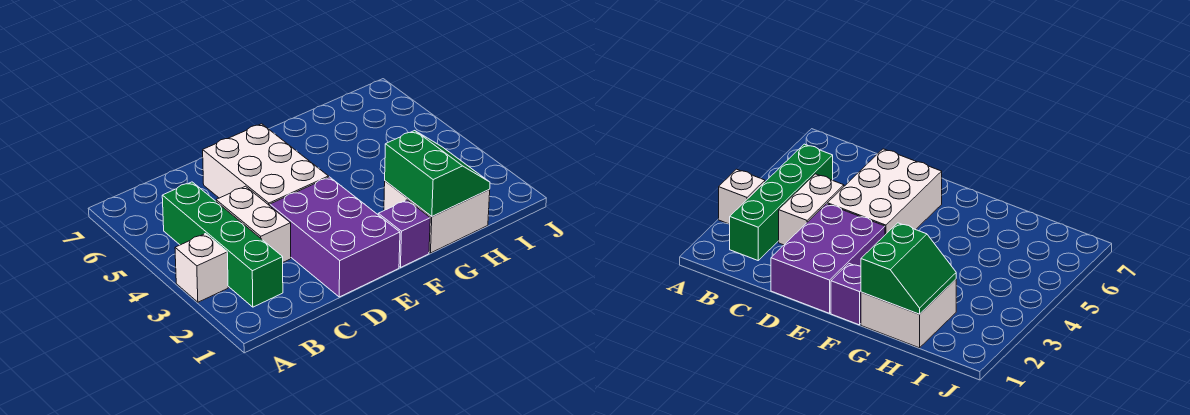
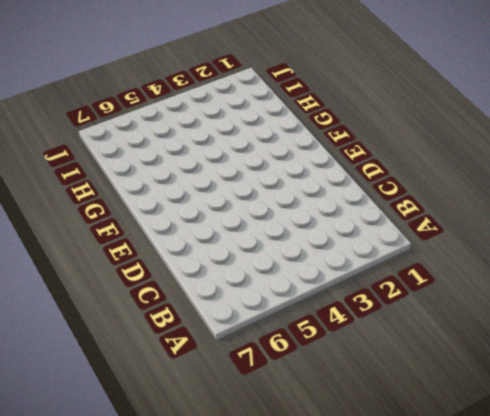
none -> white brick A3 level 1
none -> green brick B2:B5 level 1

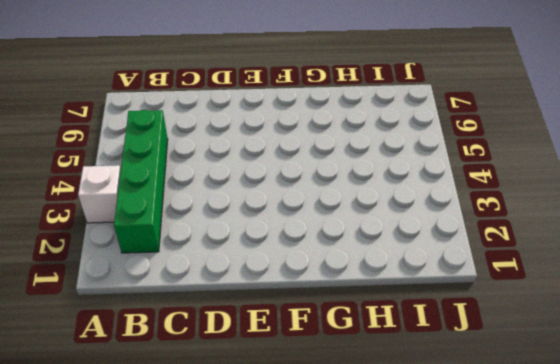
none -> white brick C3:C4 level 1
none -> purple brick D1:E3 level 1

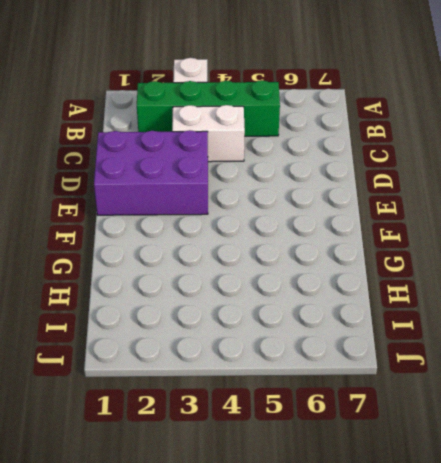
none -> white brick D4:E6 level 1
none -> purple brick F1 level 1

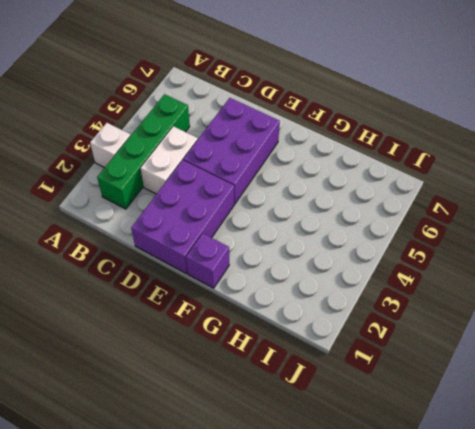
purple brick D4:E6 level 1 -> white brick D4:E6 level 1
none -> white brick G1:H2 level 1
none -> green slope G1:H2 level 2 top G

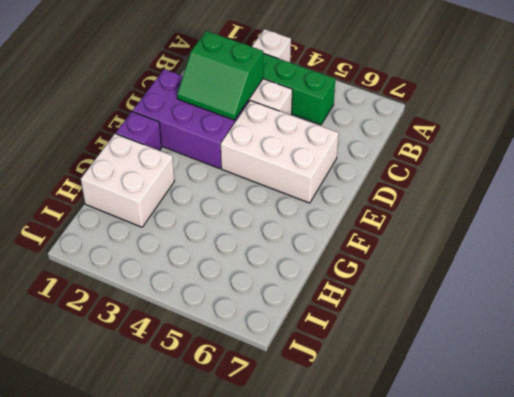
green slope C2:D3 level 2 top C -> green slope G1:H2 level 2 top G

